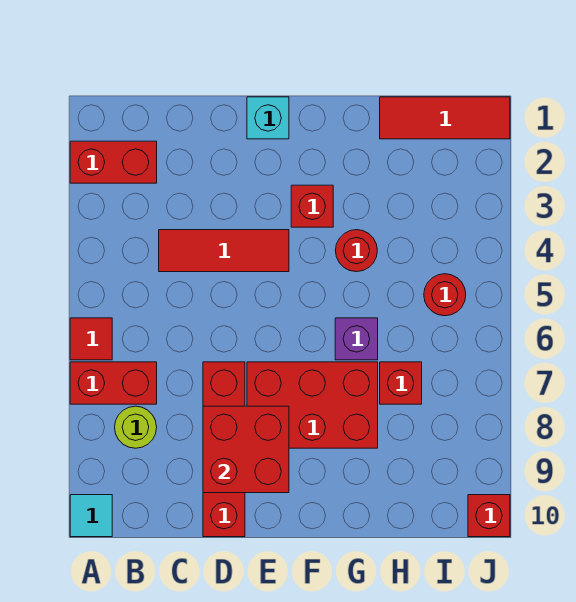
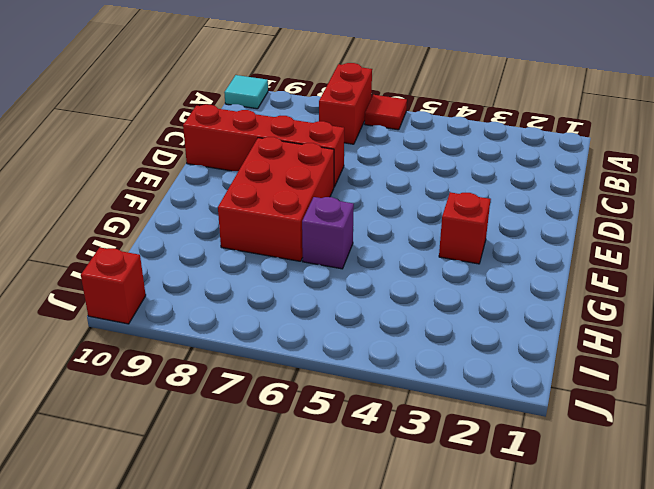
none -> red brick A2:B2 level 1
none -> lime round brick B8 level 1
none -> red tile C4:E4 level 1

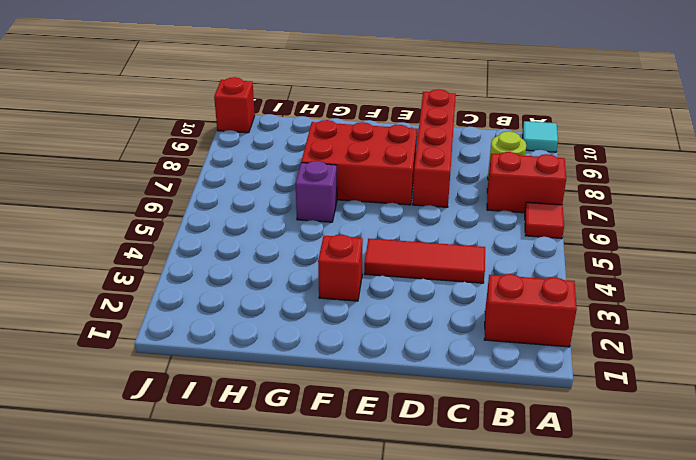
none -> cyan brick E1 level 1
none -> red round brick G4 level 1
none -> red tile H1:J1 level 1

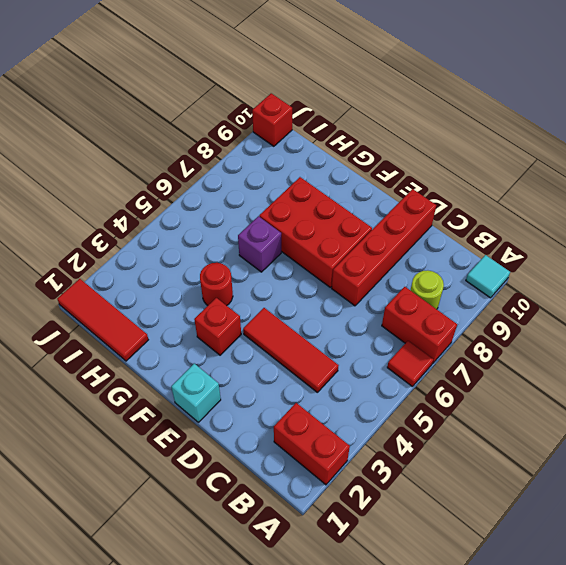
none -> red brick H7 level 1
none -> red round brick I5 level 1
none -> red brick D8:E9 level 2

